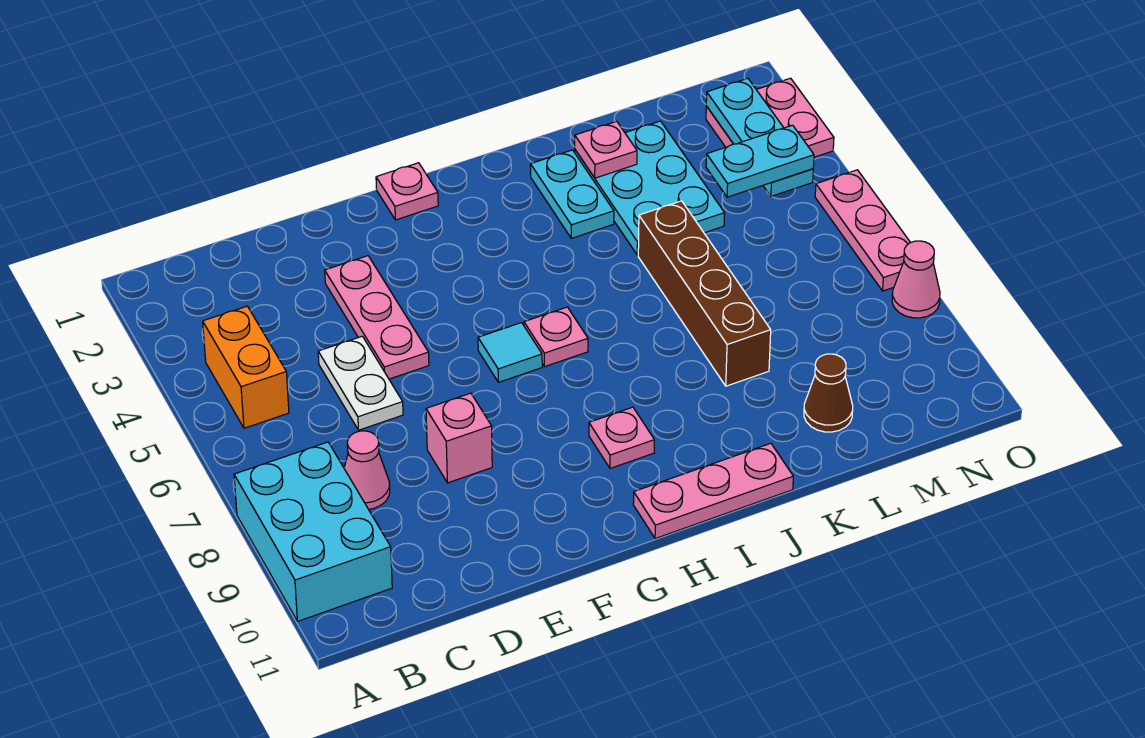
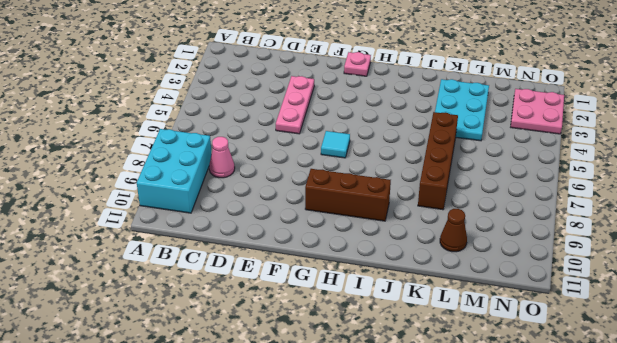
brown brick G9:I9 level 1 -> pink plate H9 level 1
none -> orange brick B4:B5 level 1
none -> white plate D5:D6 level 1
none -> pink brick E8 level 1

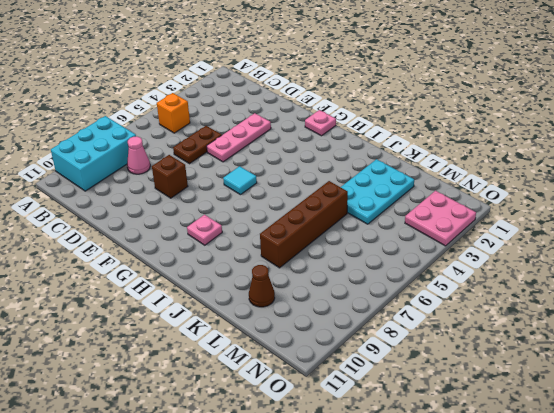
orange brick B5 level 1 -> orange brick B4:B5 level 1
brown plate D5:D6 level 1 -> white plate D5:D6 level 1
brown brick E8 level 1 -> pink brick E8 level 1
none -> pink plate H6 level 1
none -> pink plate H11:J11 level 1
none -> cyan plate J2:J3 level 1

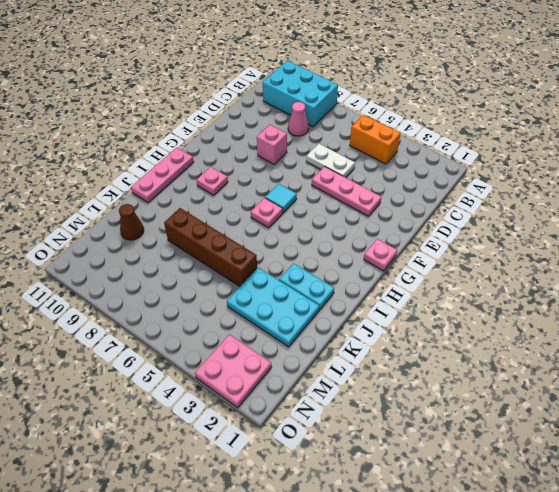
none -> pink plate O5:O7 level 1
none -> pink cone O8 level 1
none -> pink plate K2 level 2

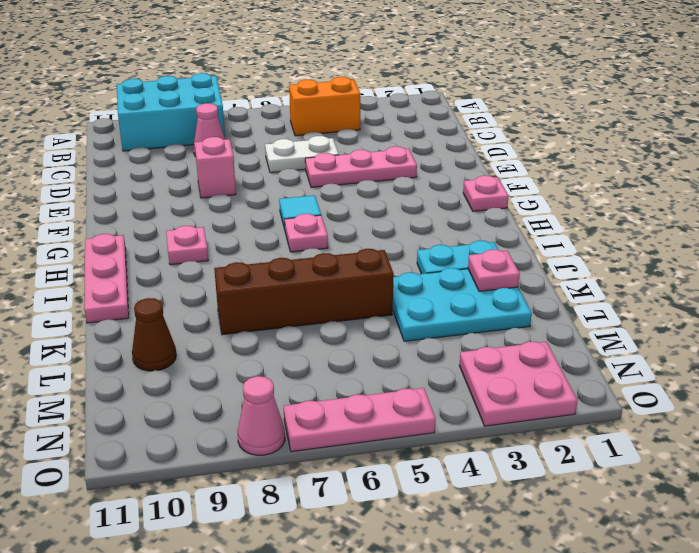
none -> cyan plate N2:N4 level 2
none -> cyan plate M4:N4 level 3

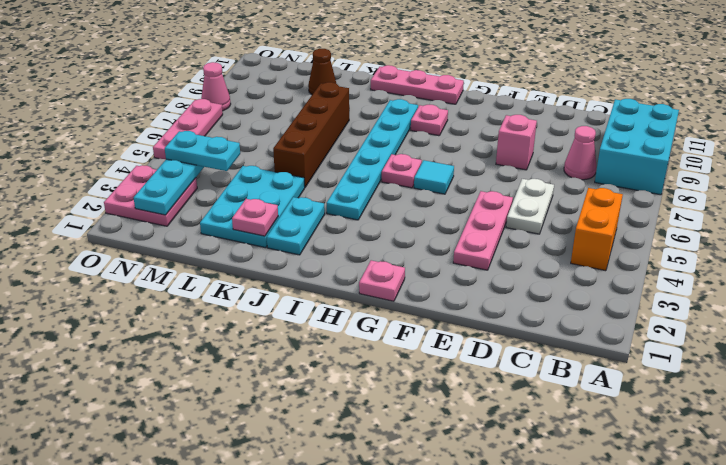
cyan plate I4:I9 level 1 -> none

